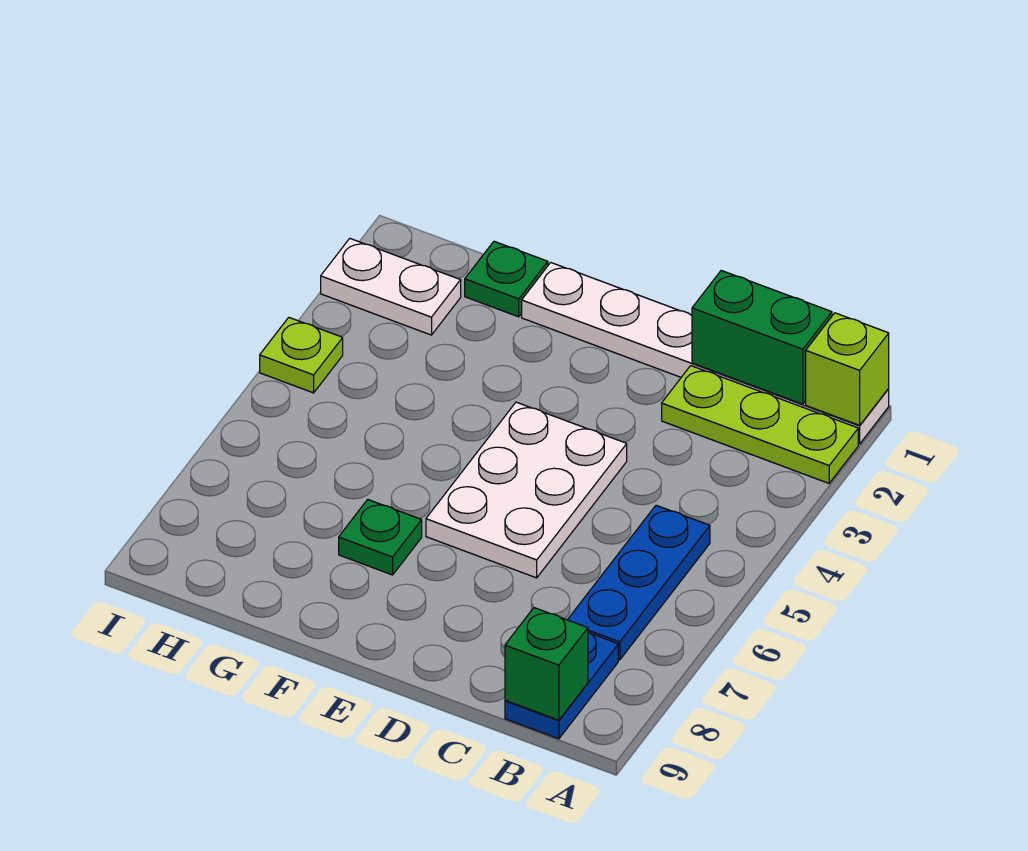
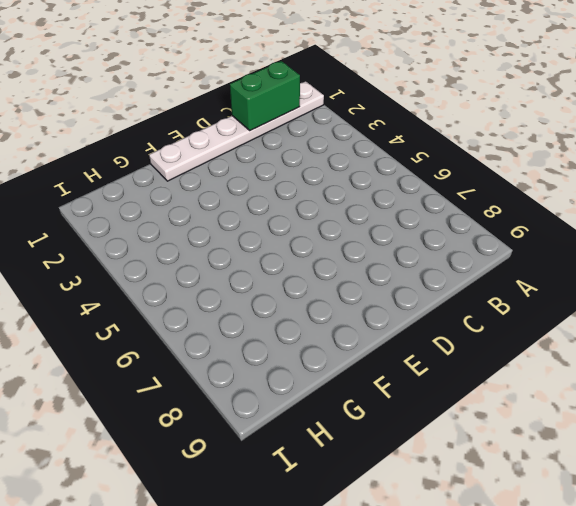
none -> lime plate A2:C2 level 1
none -> blue plate B5:B7 level 1
none -> blue plate B8:B9 level 1

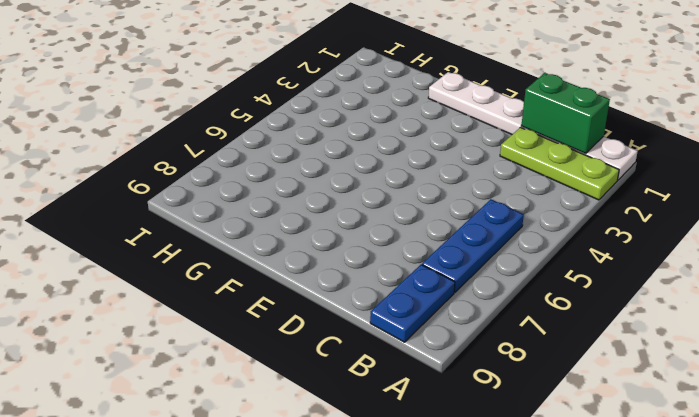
none -> white plate D4:E6 level 1
none -> green plate F7 level 1
none -> green plate G1 level 1

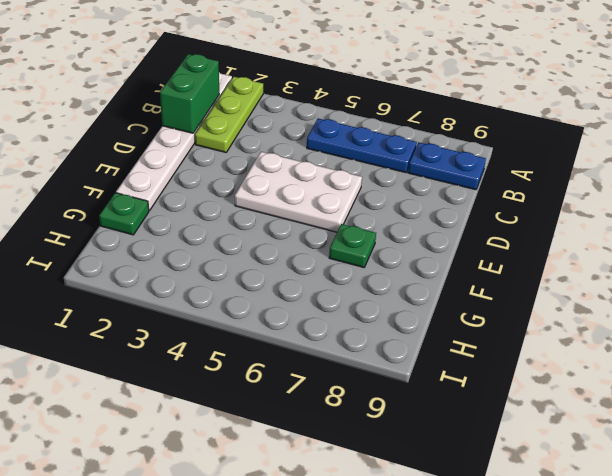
none -> white plate H2:I2 level 1
none -> lime plate I4 level 1
none -> lime brick A1 level 2

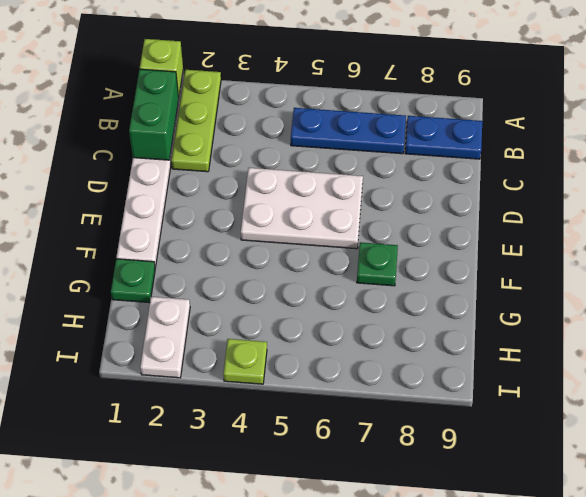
none -> green brick B9 level 2

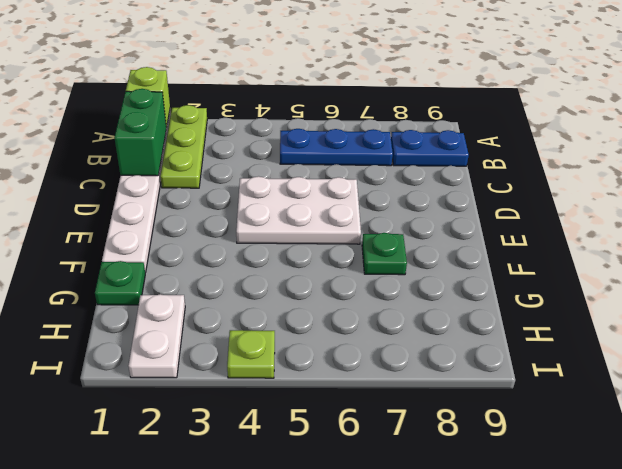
none -> green brick B9 level 2

